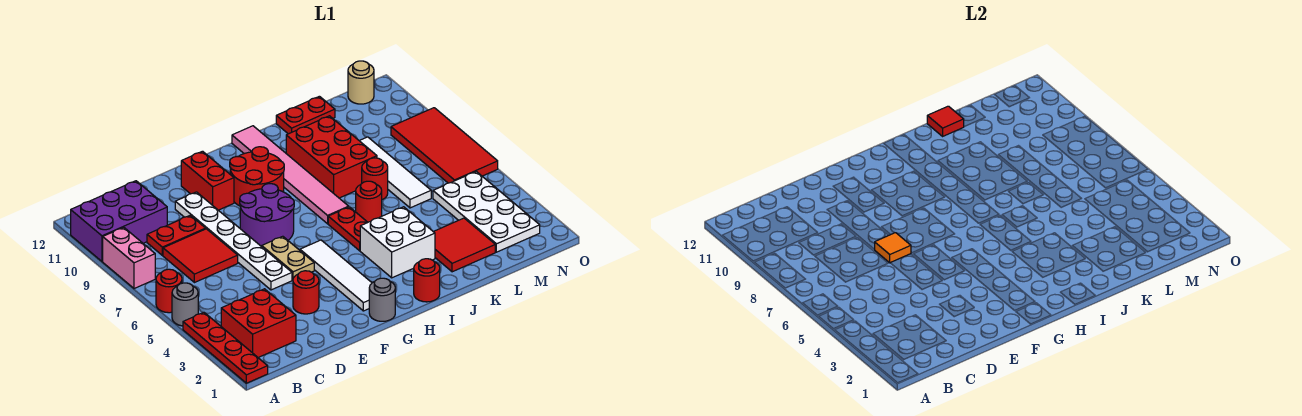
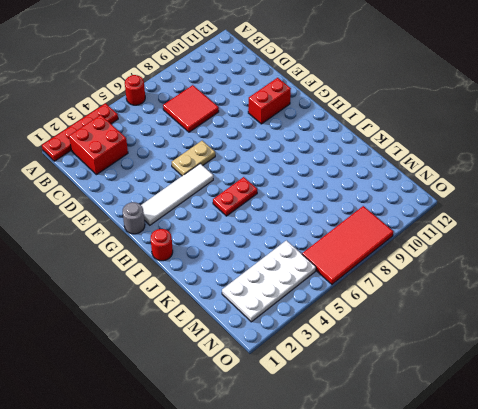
none -> grey round brick A5 level 1
none -> pink brick A8:A9 level 1
none -> purple brick A10:C11 level 1
none -> red plate C9:D9 level 1

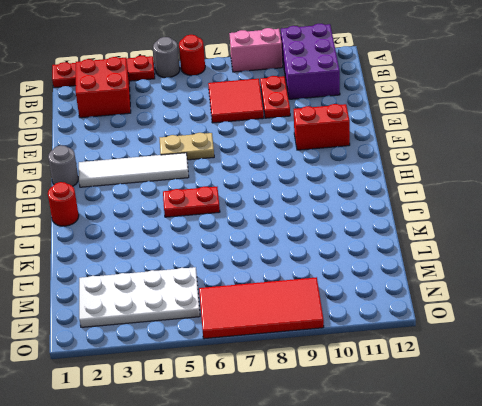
none -> red round brick E3 level 1
none -> white plate E5:E10 level 1
none -> purple round brick F7:G8 level 1
none -> red round brick G9:H10 level 1

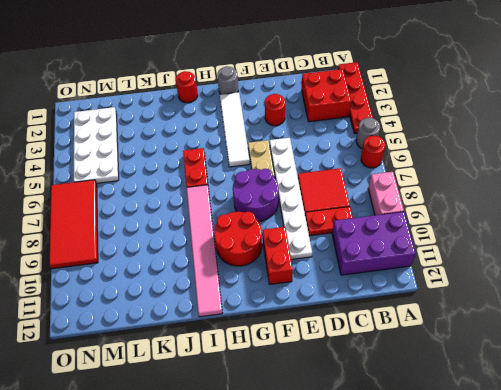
none -> white brick I3:J4 level 1
none -> red round brick J6 level 1
none -> red brick J8:K10 level 1
none -> red tile K2:L3 level 1

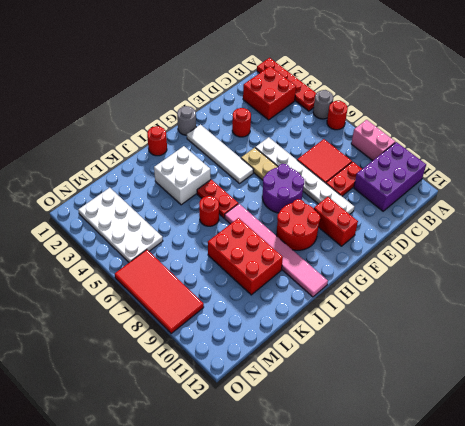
none -> red tile K2:L3 level 1
none -> red round brick K7 level 1
none -> red plate K12:L12 level 1
none -> white tile L6:L9 level 1

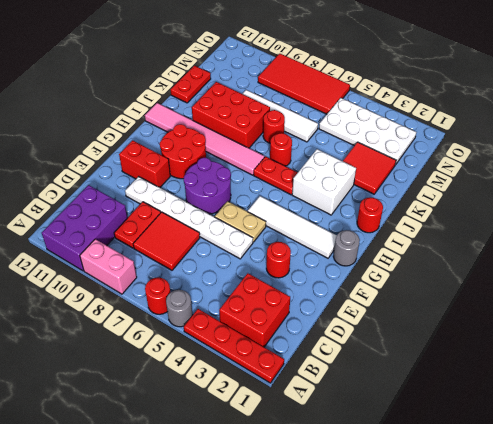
none -> tan round brick N12 level 1
none -> orange tile E7 level 2
none -> red tile K12 level 2

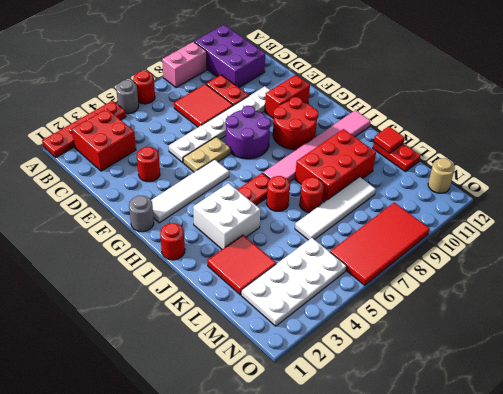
none -> orange tile E7 level 2

